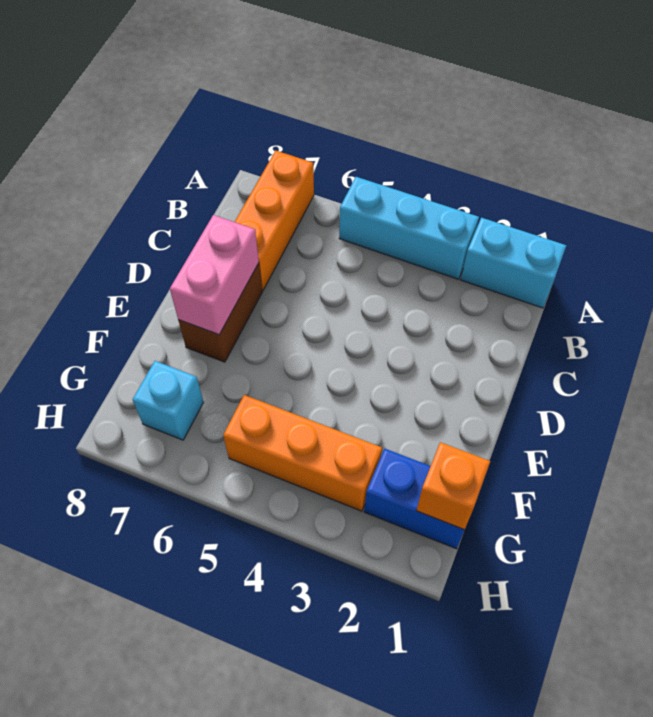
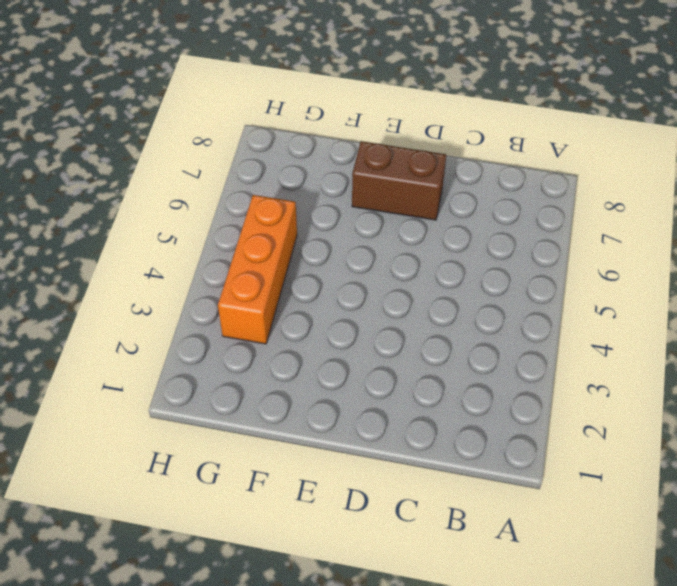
none -> cyan brick A1:A2 level 1
none -> cyan brick A3:A5 level 1

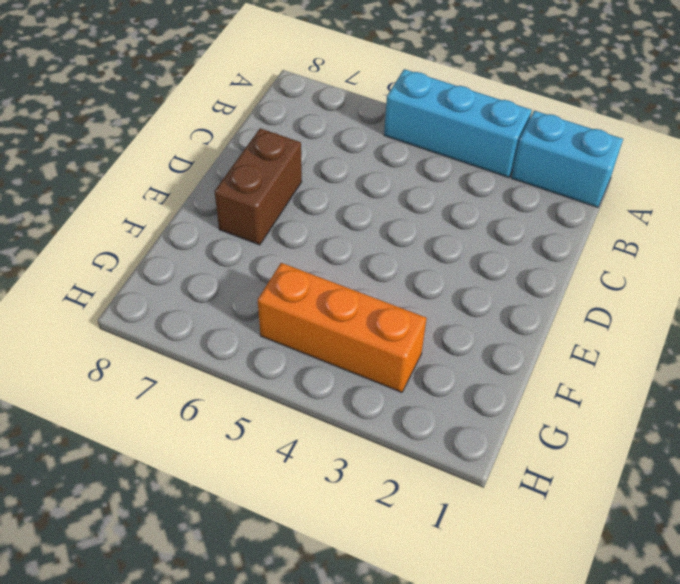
none -> orange brick A7:C7 level 1
none -> blue brick G1:G2 level 1

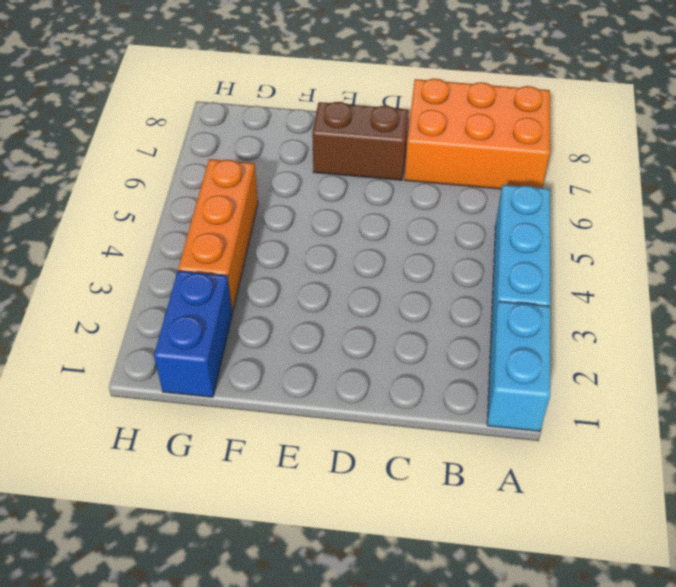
orange brick A7:C8 level 1 -> orange brick A7:C7 level 1
none -> cyan brick G7 level 1
none -> pink brick D7:E7 level 2

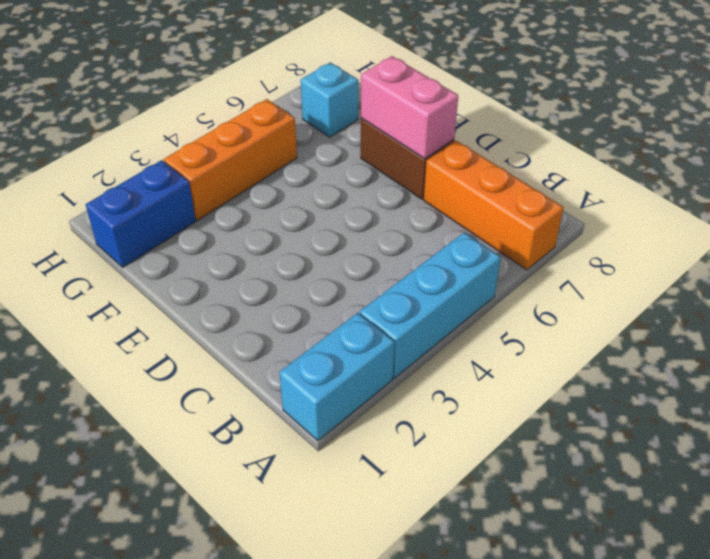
none -> orange brick G1 level 2

